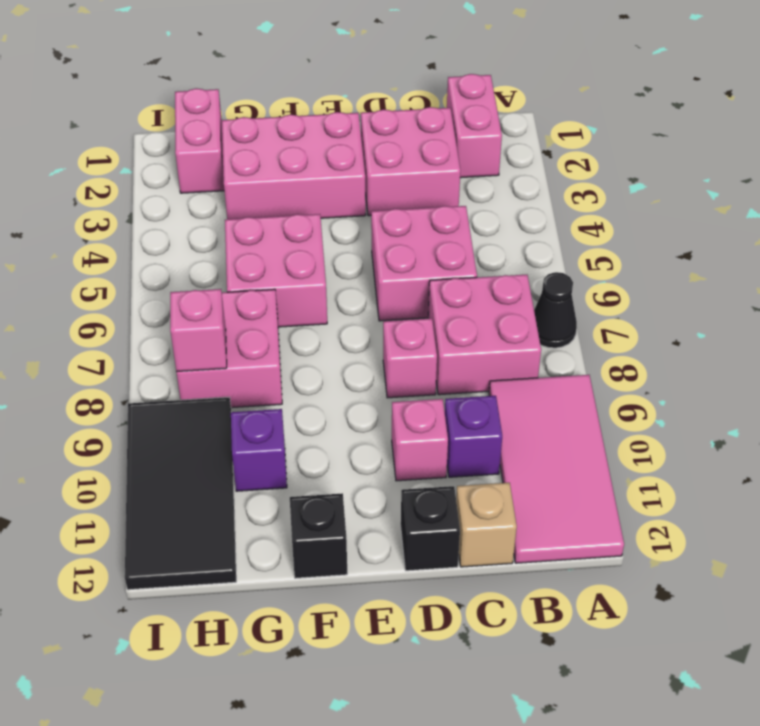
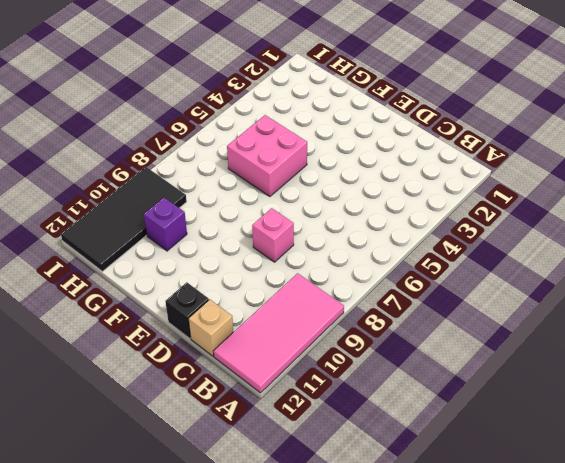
none -> black cone A7 level 1
none -> pink brick B1:B2 level 1
none -> pink brick B7:C8 level 1

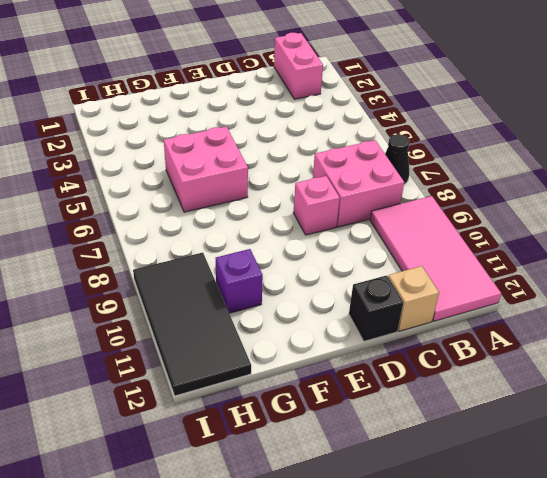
none -> pink brick C2:D3 level 1
none -> pink brick C5:D6 level 1
none -> purple brick C10 level 1

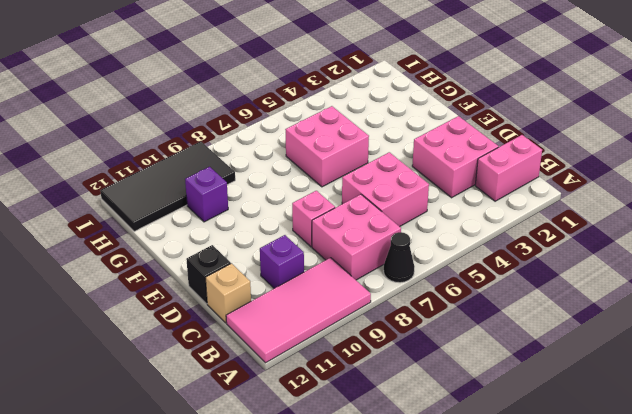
none -> pink brick D10 level 1
none -> pink brick E2:G3 level 1
none -> black brick F12 level 1

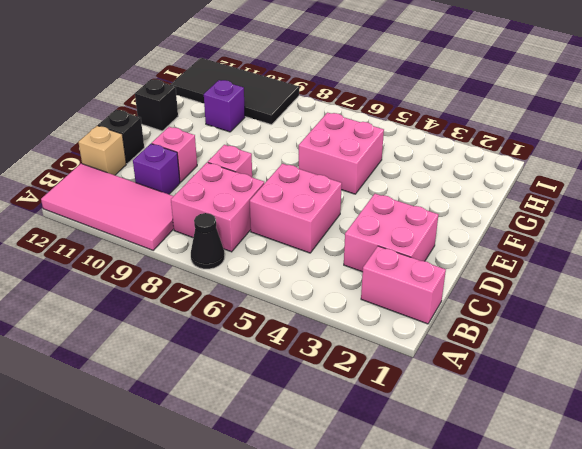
none -> pink brick E2:G3 level 1
none -> pink brick G7:H8 level 1
none -> pink brick H1:H2 level 1

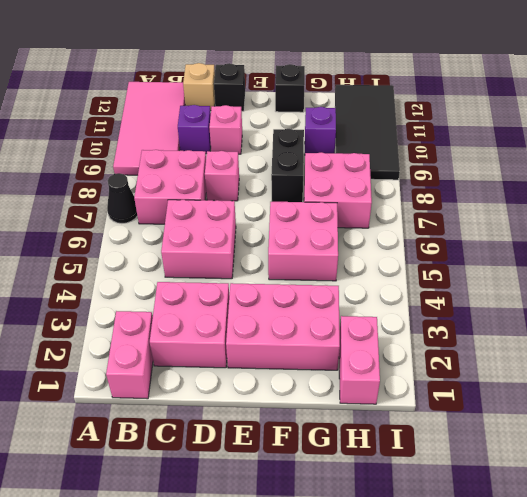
black brick F8:F9 level 1 -> none
none -> pink brick H8 level 2

